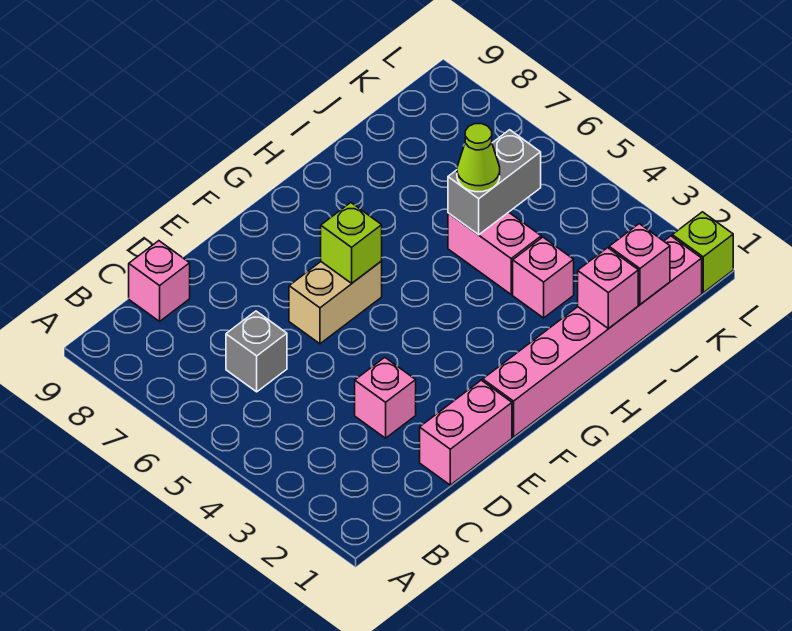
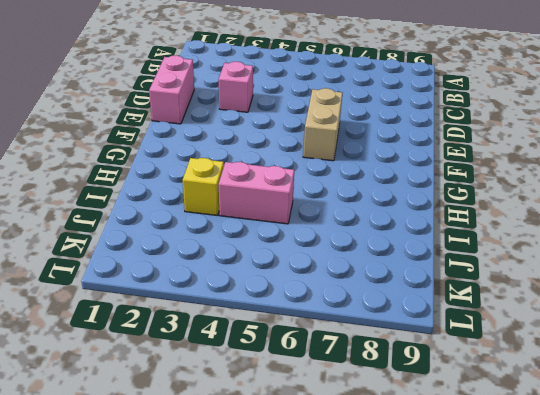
yellow brick I3 level 1 -> pink brick I3 level 1
none -> grey brick C6 level 1
none -> pink brick C9 level 1
none -> pink brick F1:K1 level 1

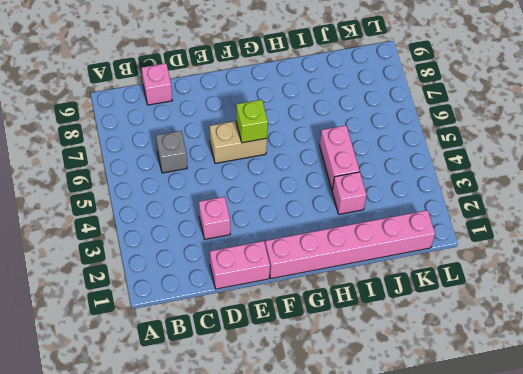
none -> lime brick L1 level 1
none -> pink brick I1 level 2
none -> grey brick I5:J5 level 2

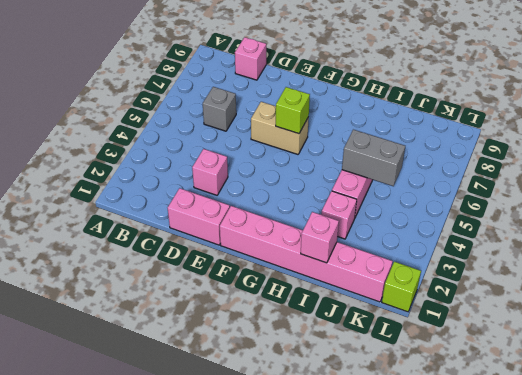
none -> pink brick J1 level 2
none -> lime cone I5 level 3

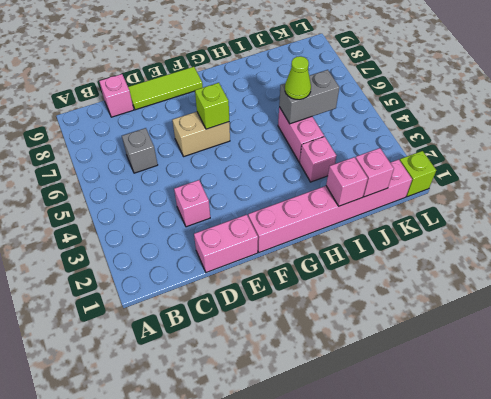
lime tile D9:F9 level 1 -> none

